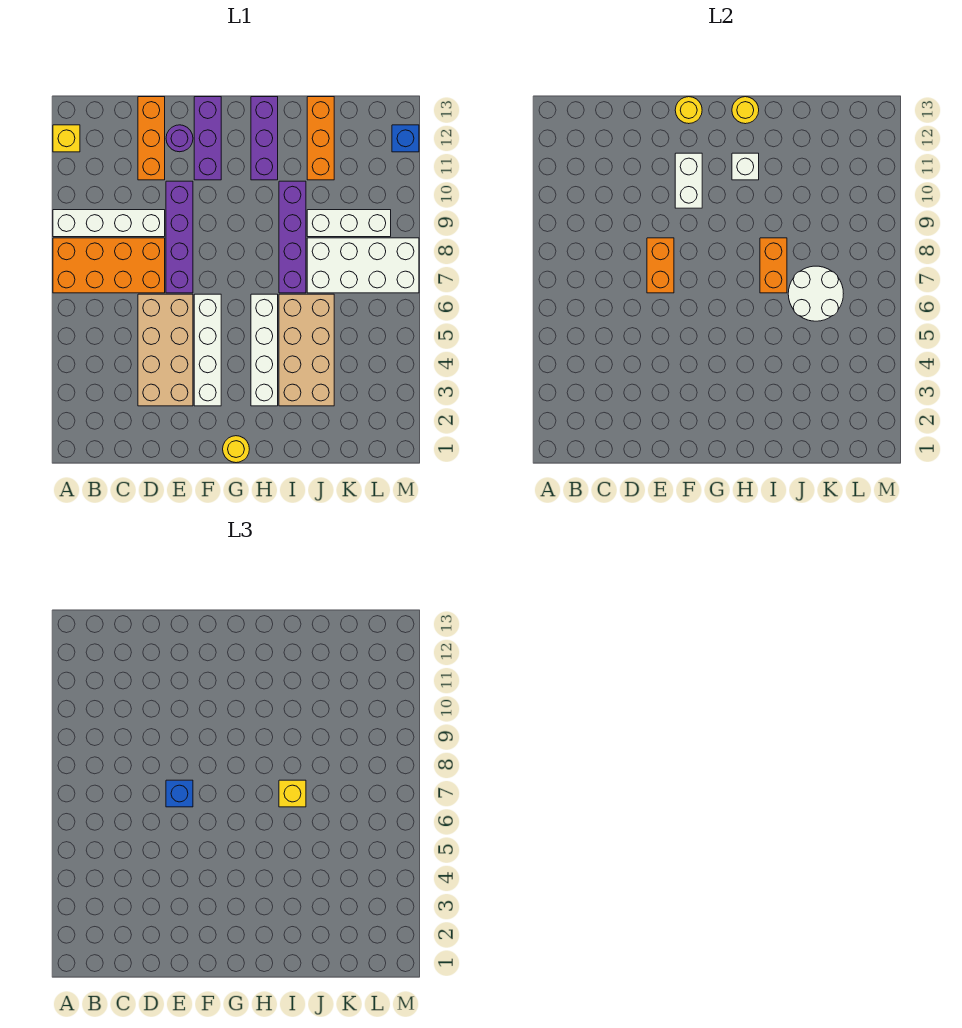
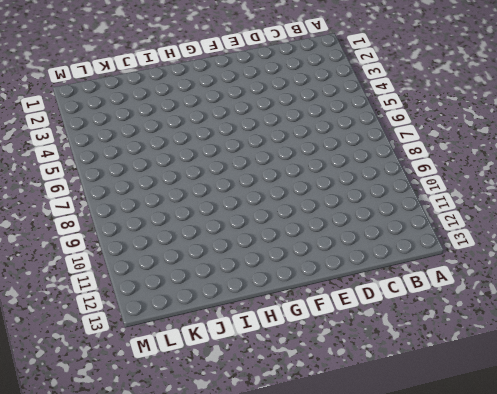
none -> orange brick A7:D8 level 1
none -> white brick A9:D9 level 1
none -> yellow brick A12 level 1

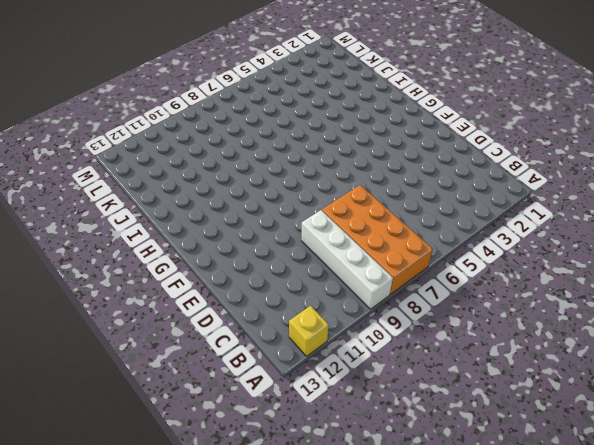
none -> tan brick D3:E6 level 1
none -> orange brick D11:D13 level 1
none -> purple brick E7:E10 level 1

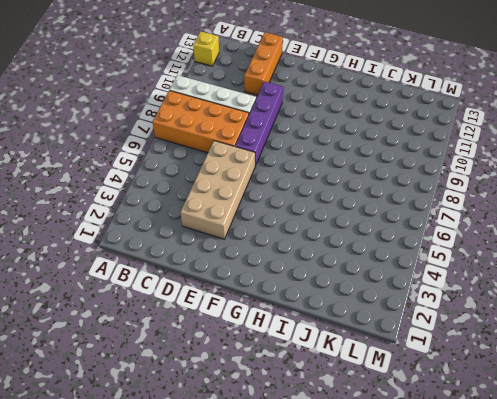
none -> purple round brick E12 level 1
none -> white brick F3:F6 level 1
none -> purple brick F11:F13 level 1

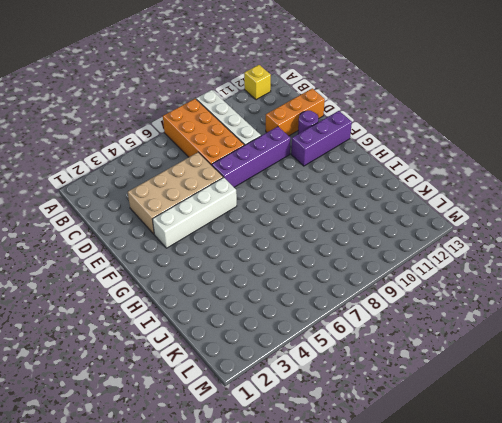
none -> yellow round brick G1 level 1
none -> white brick H3:H6 level 1
none -> purple brick H11:H13 level 1

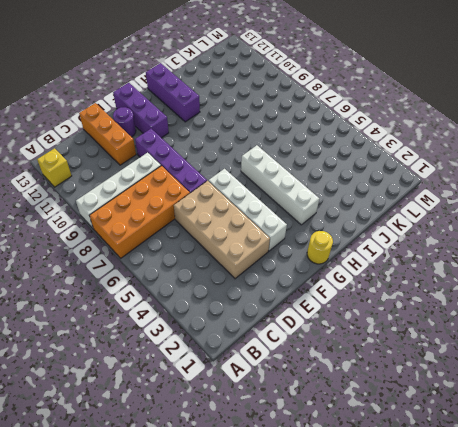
none -> tan brick I3:J6 level 1
none -> purple brick I7:I10 level 1
none -> white brick J7:M8 level 1

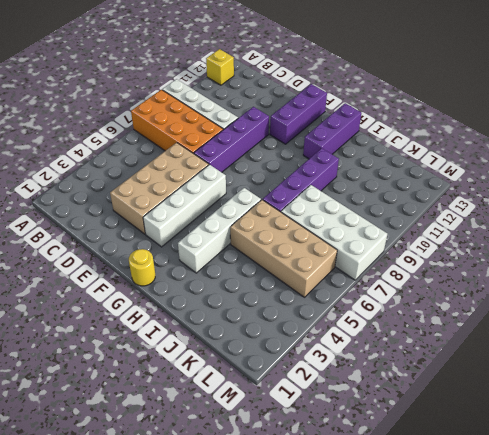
tan brick I5:L6 level 1 -> tan brick I3:J6 level 1
none -> orange brick D11:D13 level 1
none -> purple round brick E12 level 1
none -> white brick J9:L9 level 1

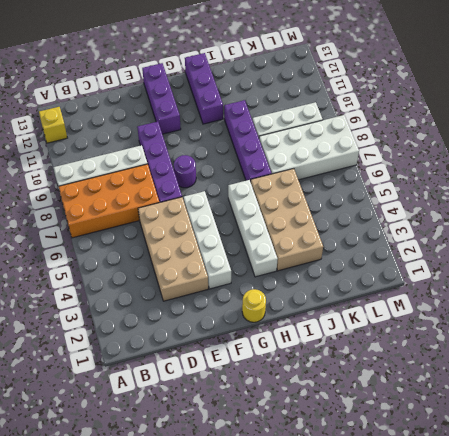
purple round brick F8 level 1 -> purple round brick E12 level 1
none -> orange brick D11:D13 level 1
none -> orange brick J11:J13 level 1
none -> blue brick M12 level 1

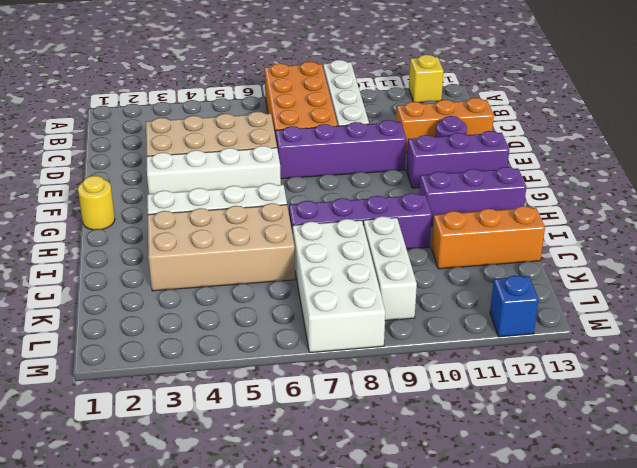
none -> orange brick E7:E8 level 2
none -> white brick F10:F11 level 2
none -> yellow round brick F13 level 2

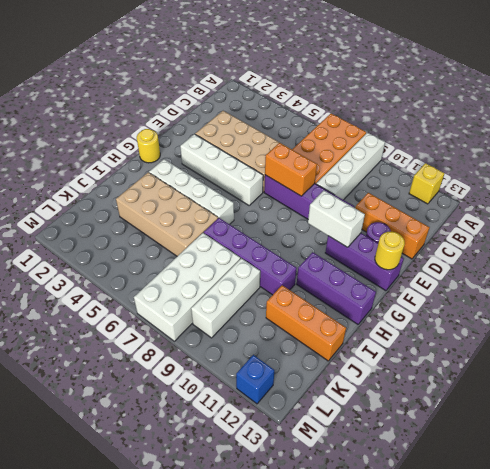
none -> white brick H11 level 2
none -> yellow round brick H13 level 2
none -> orange brick I7:I8 level 2

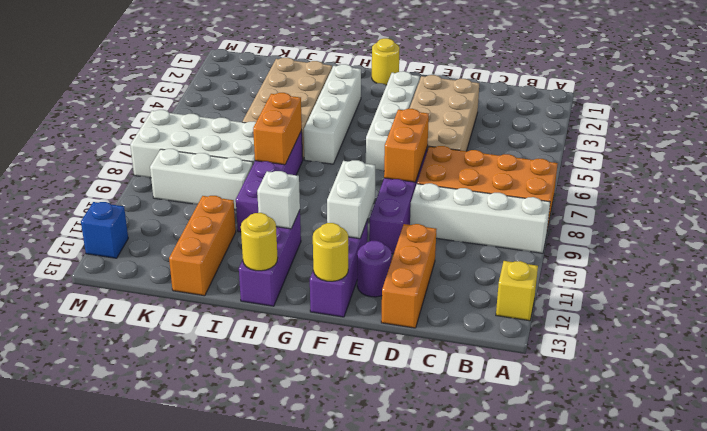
none -> white round brick J6:K7 level 2
none -> blue brick E7 level 3
none -> yellow brick I7 level 3

